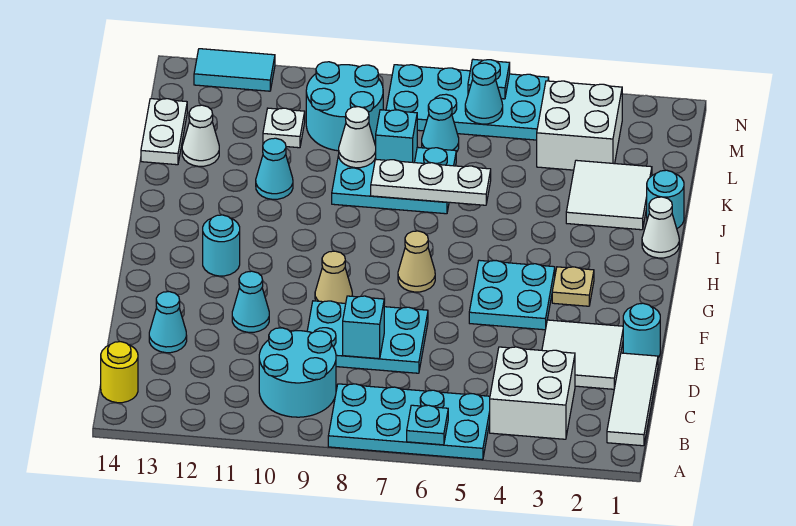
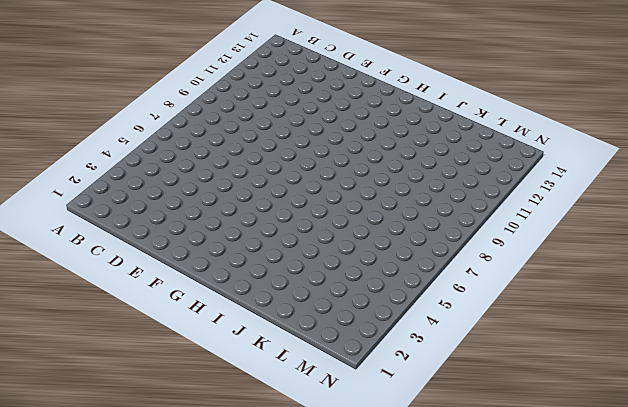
none -> cyan plate A5:B8 level 1
none -> white tile B1:D1 level 1
none -> white brick B3:C4 level 1
none -> cyan round brick B9:C10 level 1

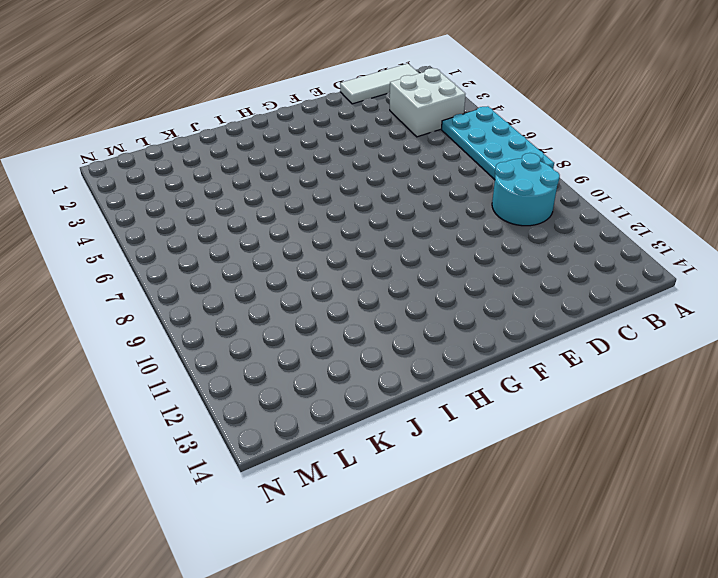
none -> yellow round brick B14 level 1
none -> white tile D2:E3 level 1
none -> cyan plate D7:E9 level 1
none -> cyan cone D13 level 1

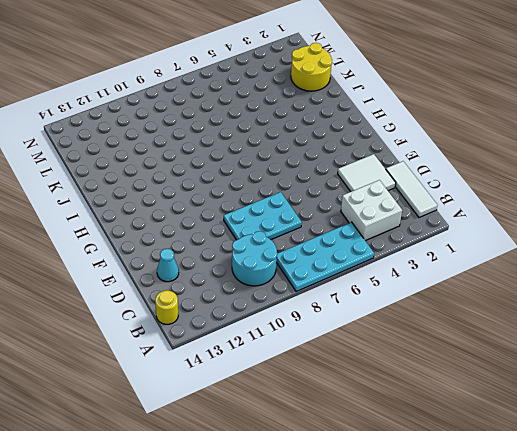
yellow round brick K1:L2 level 1 -> white tile J2:K3 level 1
none -> cyan round brick E1 level 1
none -> cyan cone E11 level 1
none -> cyan plate F4:G5 level 1
none -> tan cone F9 level 1

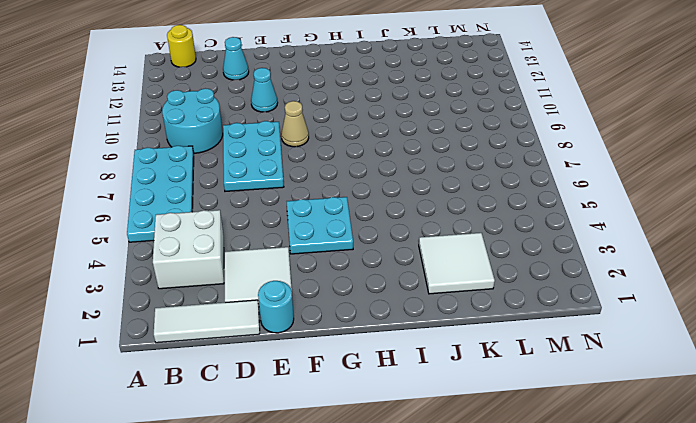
none -> tan plate G3 level 1
none -> tan cone G7 level 1
none -> cyan round brick G12 level 1
none -> white cone I1 level 1

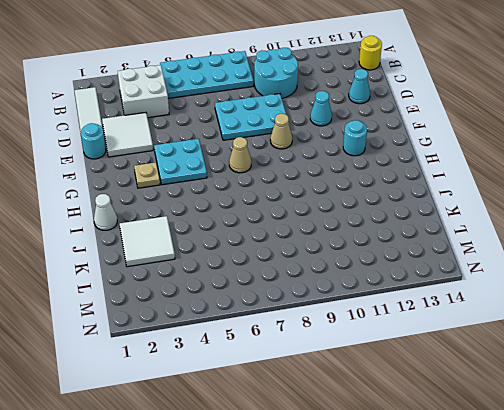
none -> cyan round brick J1 level 1
none -> cyan plate J7:K9 level 1
none -> cyan cone J11 level 1
none -> white cone K13 level 1

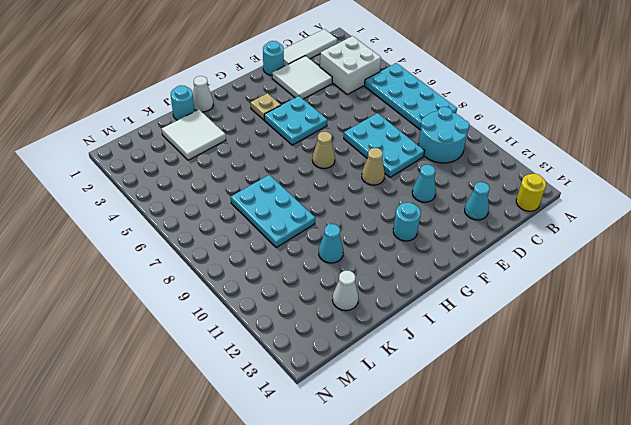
none -> white plate K14:L14 level 1
none -> white brick L3:M4 level 1
none -> cyan cone L7 level 1
none -> cyan round brick L9:M10 level 1

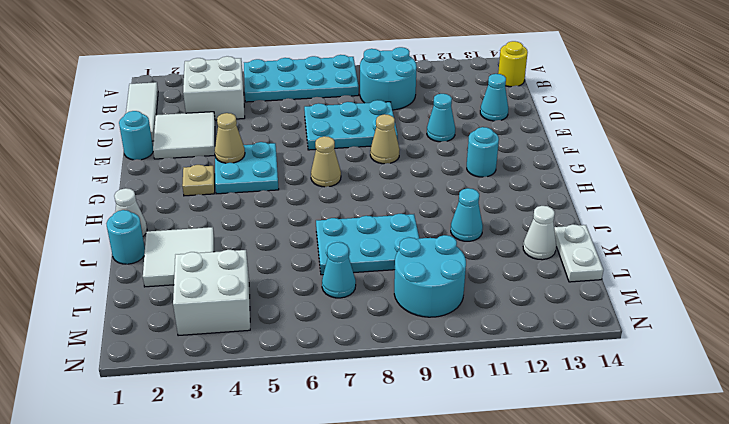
tan cone F4 level 2 -> none
none -> white plate L11 level 1
none -> cyan plate M5:N8 level 1
none -> cyan tile N12:N13 level 1
none -> cyan plate A6 level 2

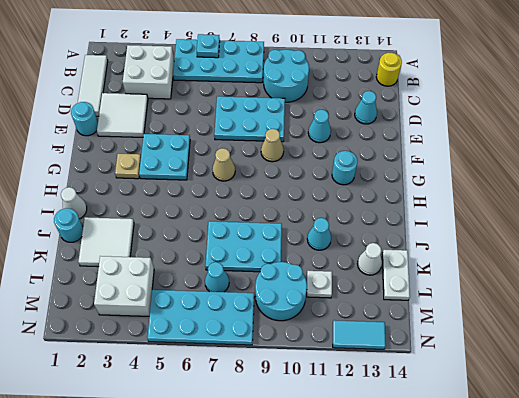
none -> cyan brick D8 level 2
none -> white plate J6:J8 level 2
none -> cyan brick K8 level 2
none -> white cone K9 level 2

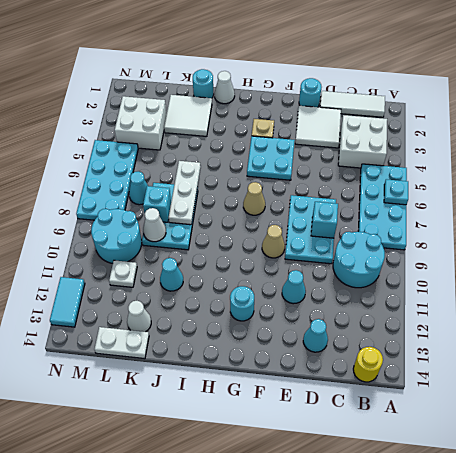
none -> cyan cone M6 level 2
none -> cyan plate N6 level 2

